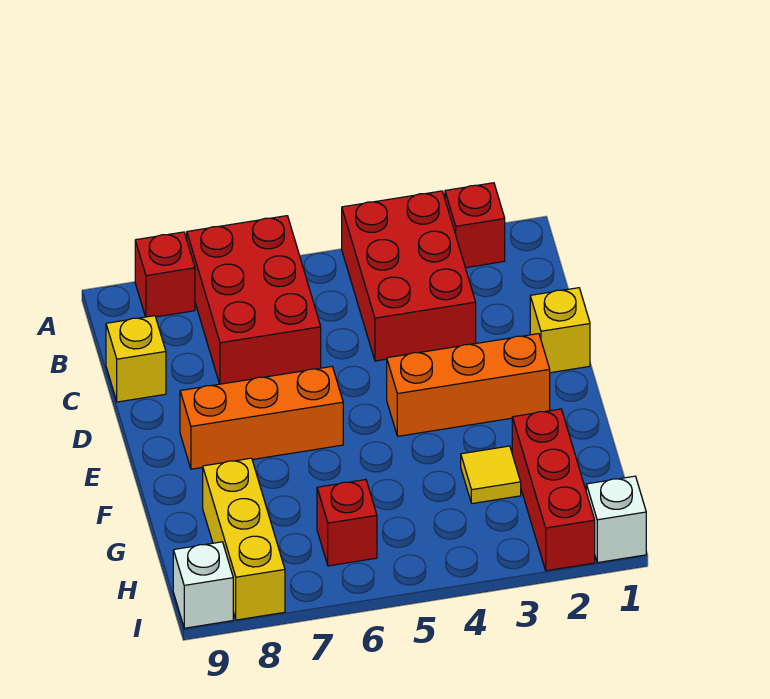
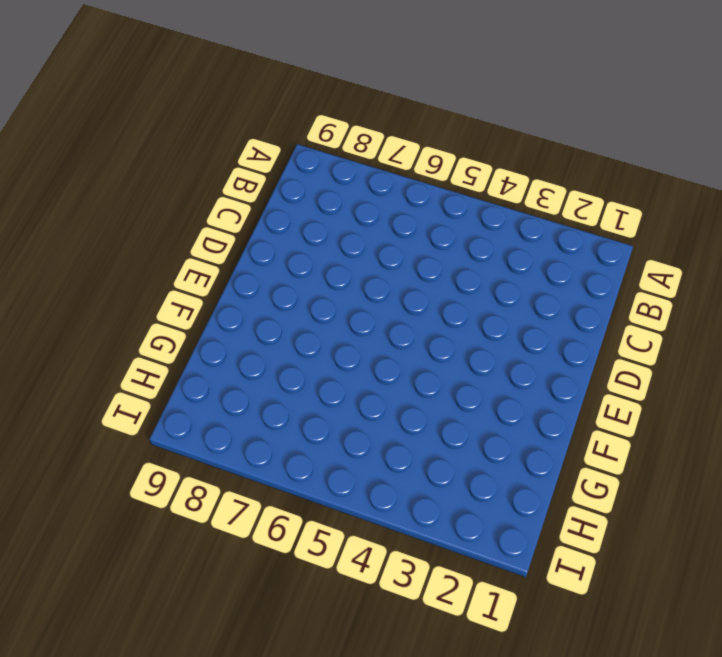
none -> red brick A2 level 1
none -> red brick A3:C4 level 1
none -> red brick A6:C7 level 1

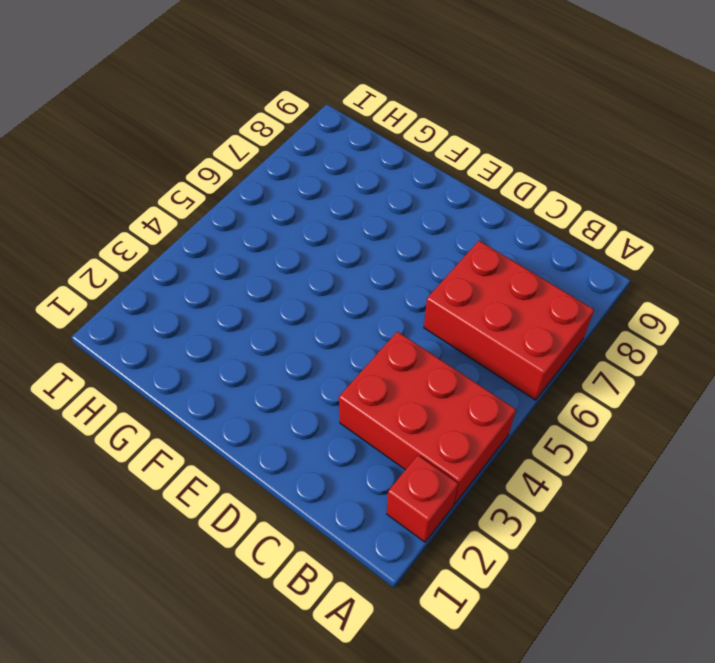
none -> red brick A8 level 1
none -> yellow brick C9 level 1
none -> yellow brick D1 level 1

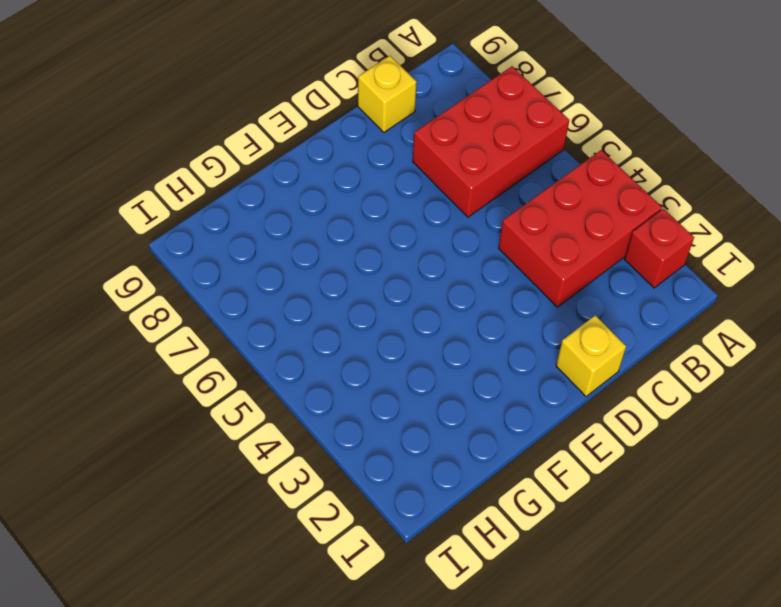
none -> red brick A8 level 1
none -> orange brick E2:E4 level 1
none -> orange brick E6:E8 level 1

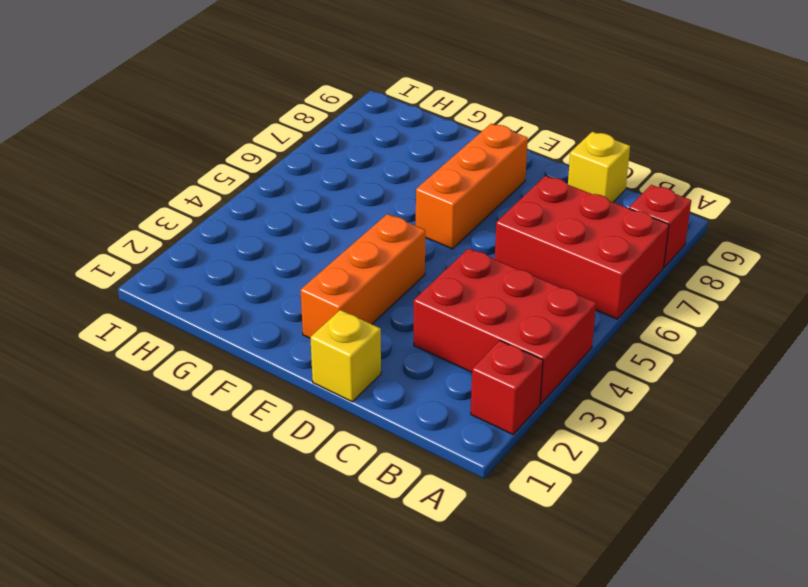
none -> red brick G2:I2 level 1
none -> yellow tile G3 level 1
none -> yellow brick G8:I8 level 1

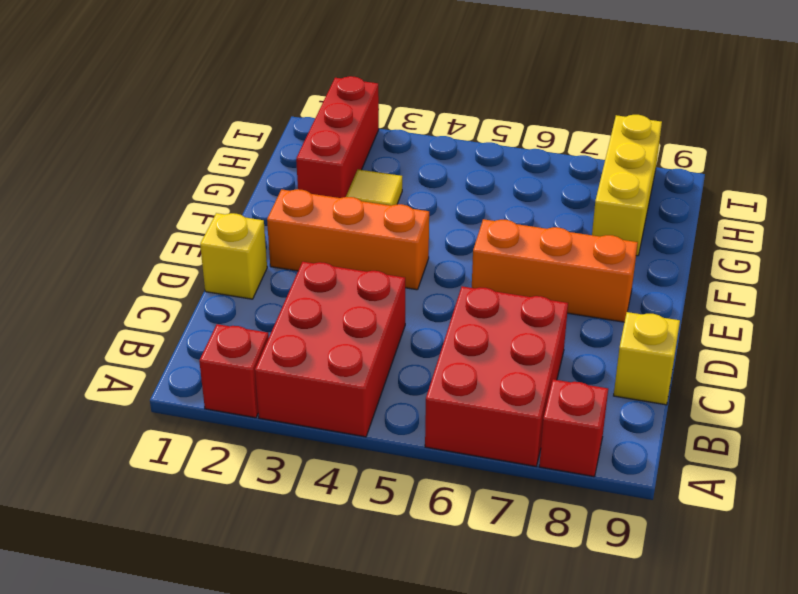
none -> red brick H6 level 1
none -> white brick I1 level 1
none -> white brick I9 level 1

